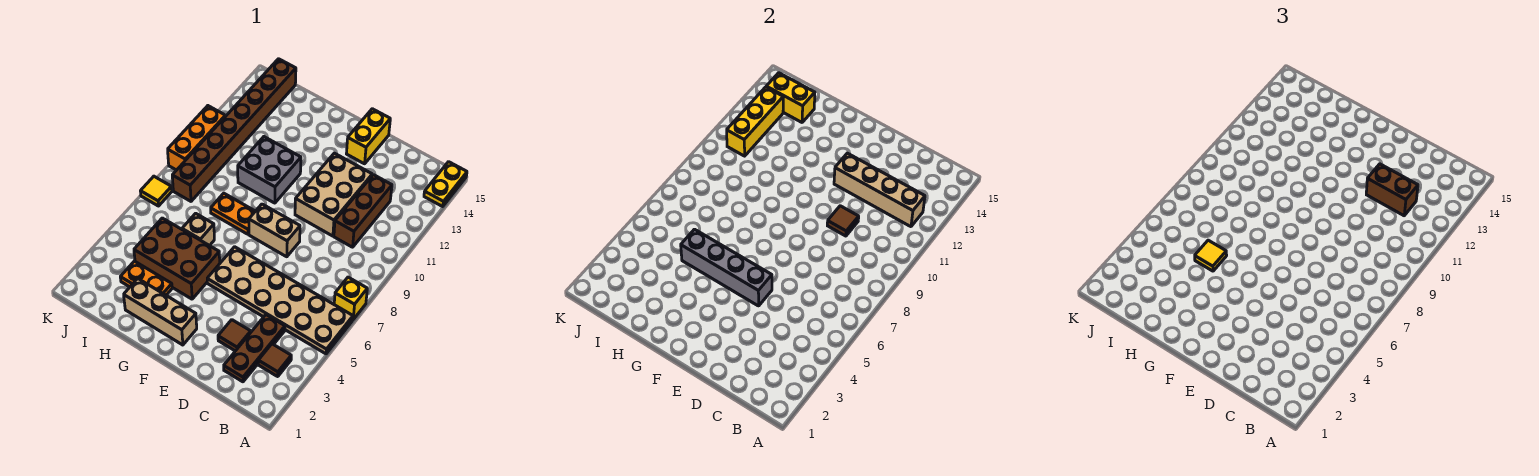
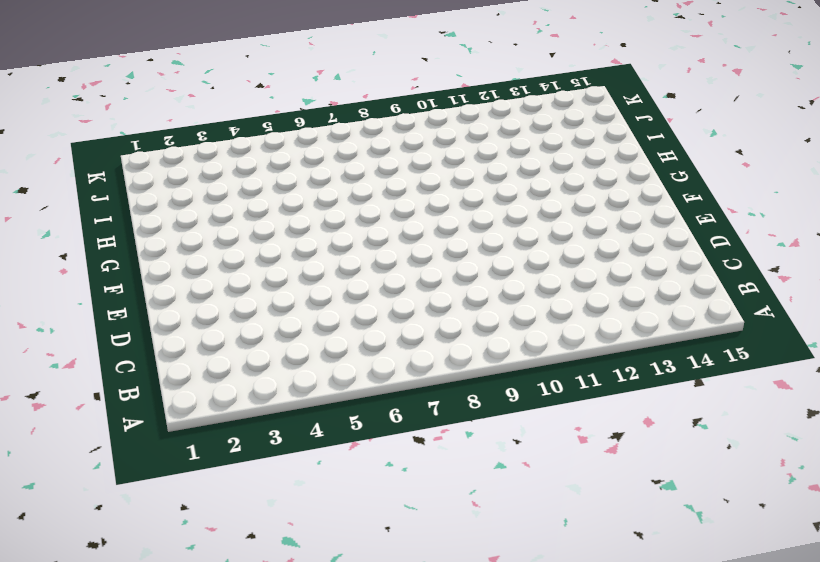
none -> tan plate A5:F6 level 1
none -> yellow brick A7 level 1
none -> yellow plate A14:A15 level 1

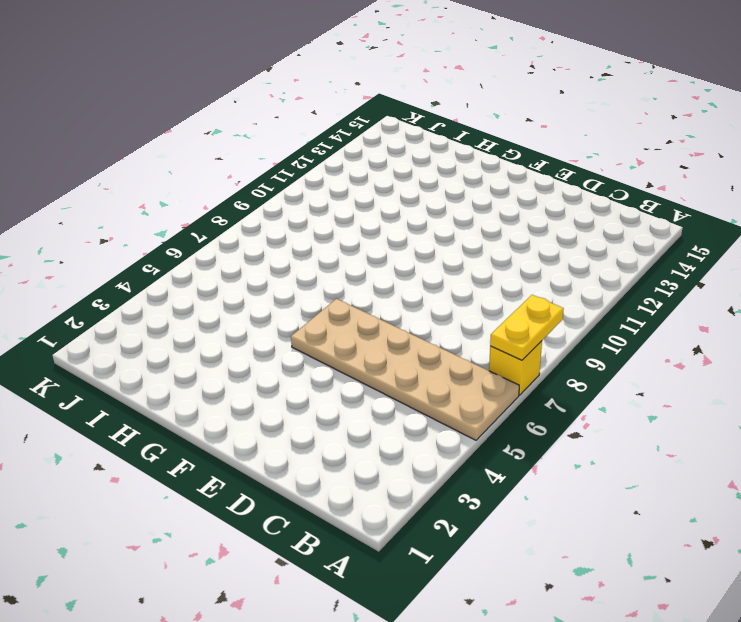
yellow plate A7:A8 level 2 -> yellow plate A14:A15 level 1
none -> brown tile B3 level 1
none -> brown plate C2:C4 level 1
none -> brown brick C10:C12 level 1

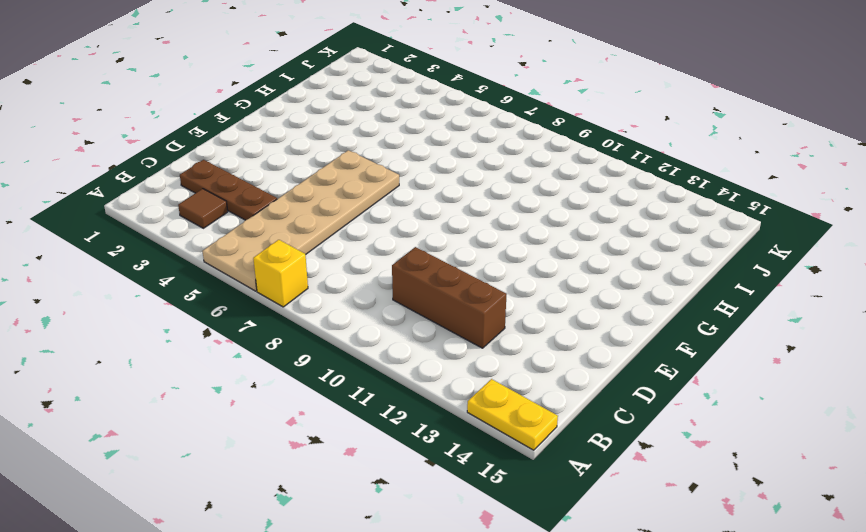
none -> brown tile D3 level 1
none -> tan brick D10:E12 level 1
none -> tan brick E8:F8 level 1

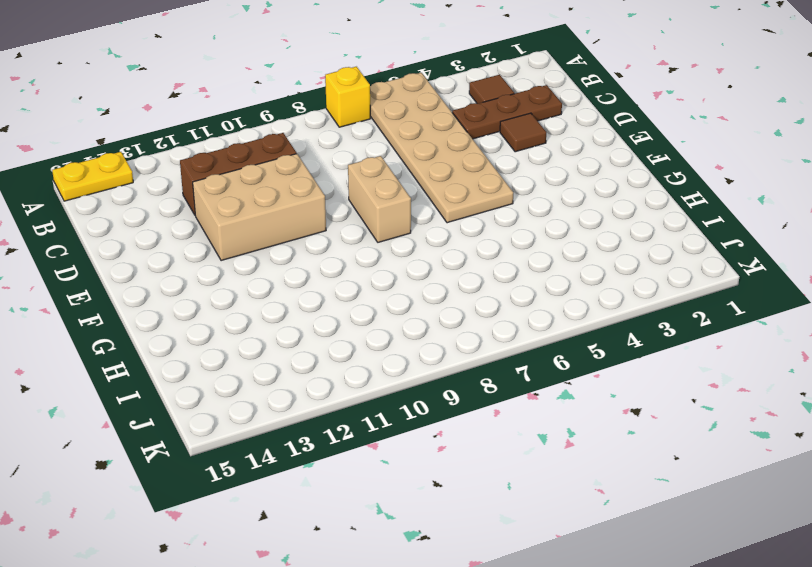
none -> yellow brick E14:E15 level 1
none -> tan brick F2:H2 level 1
none -> brown brick G4:I5 level 1

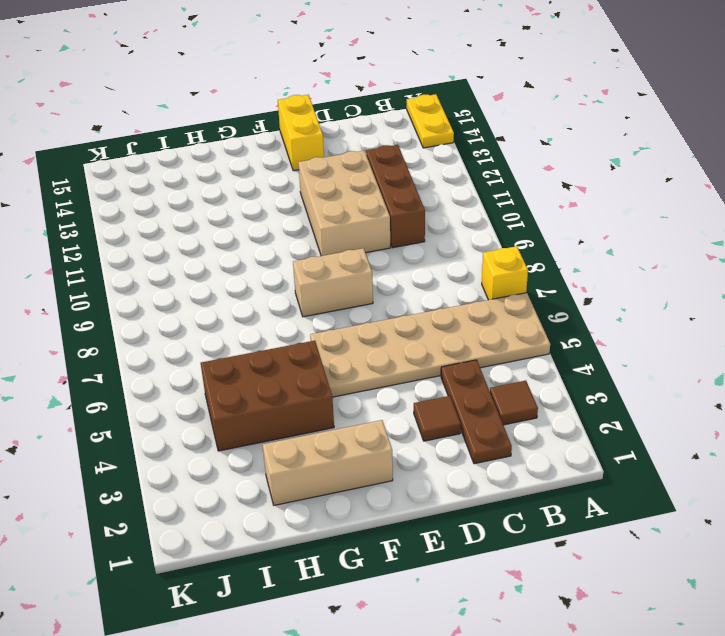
none -> orange plate G8:H8 level 1
none -> grey brick G10:H11 level 1
none -> orange plate H3:I3 level 1

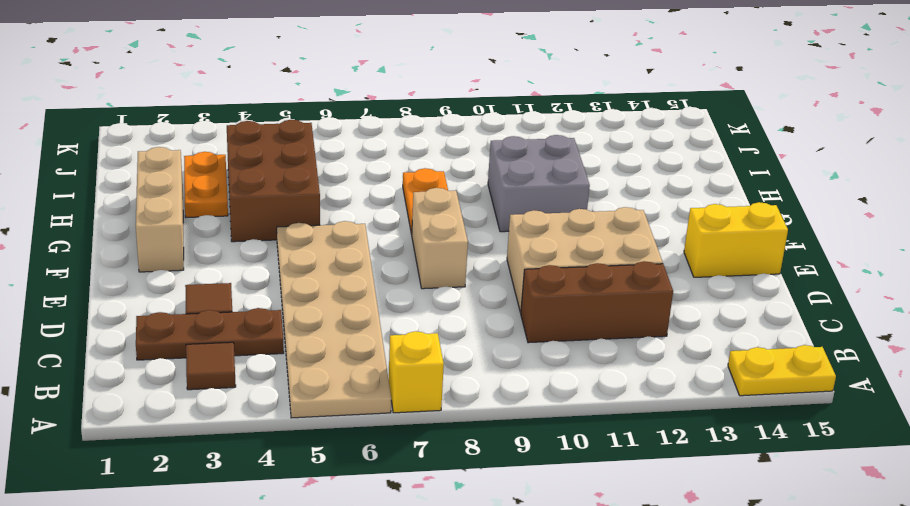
none -> tan brick H6 level 1
none -> brown brick J8:J15 level 1
none -> yellow tile K7 level 1

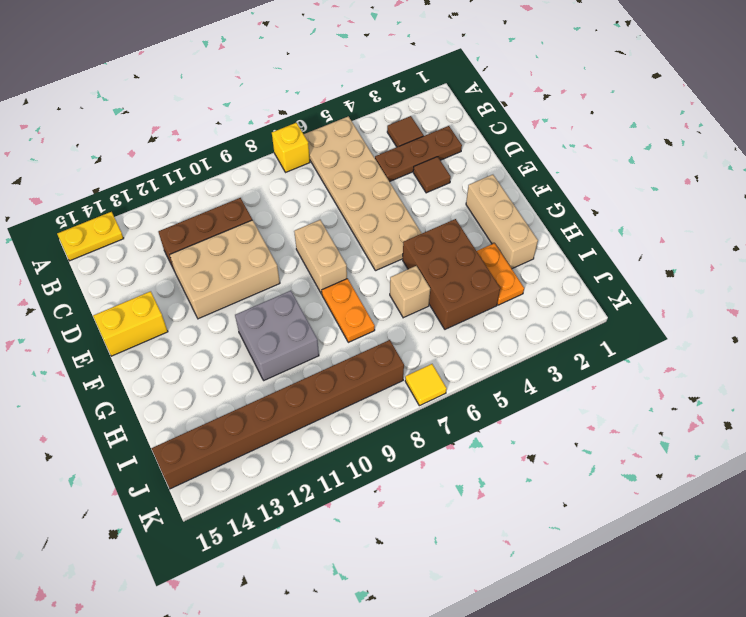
none -> orange brick K9:K11 level 1
none -> tan brick B12:E12 level 2
none -> brown tile D10 level 2

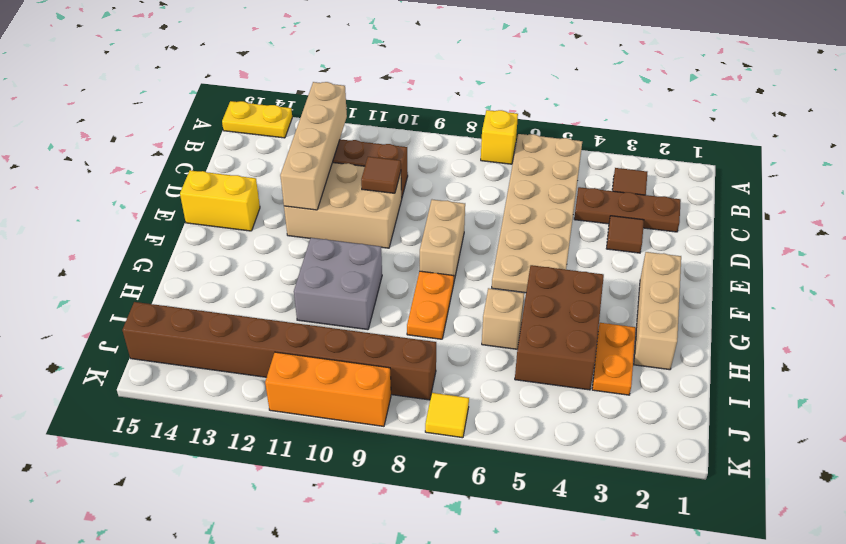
none -> grey brick E5:H5 level 2
none -> yellow brick I14:J14 level 2
none -> yellow brick J11:J13 level 2

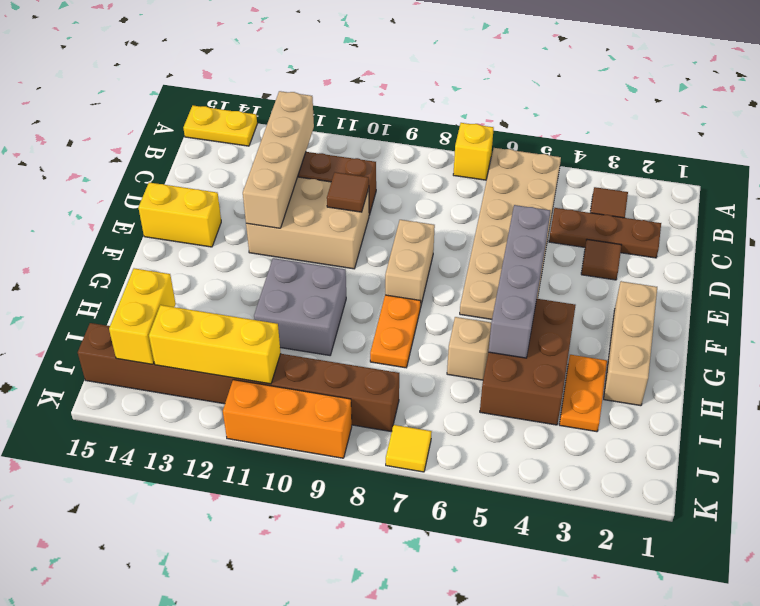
none -> brown brick C12:D12 level 3
none -> yellow tile H5 level 3

